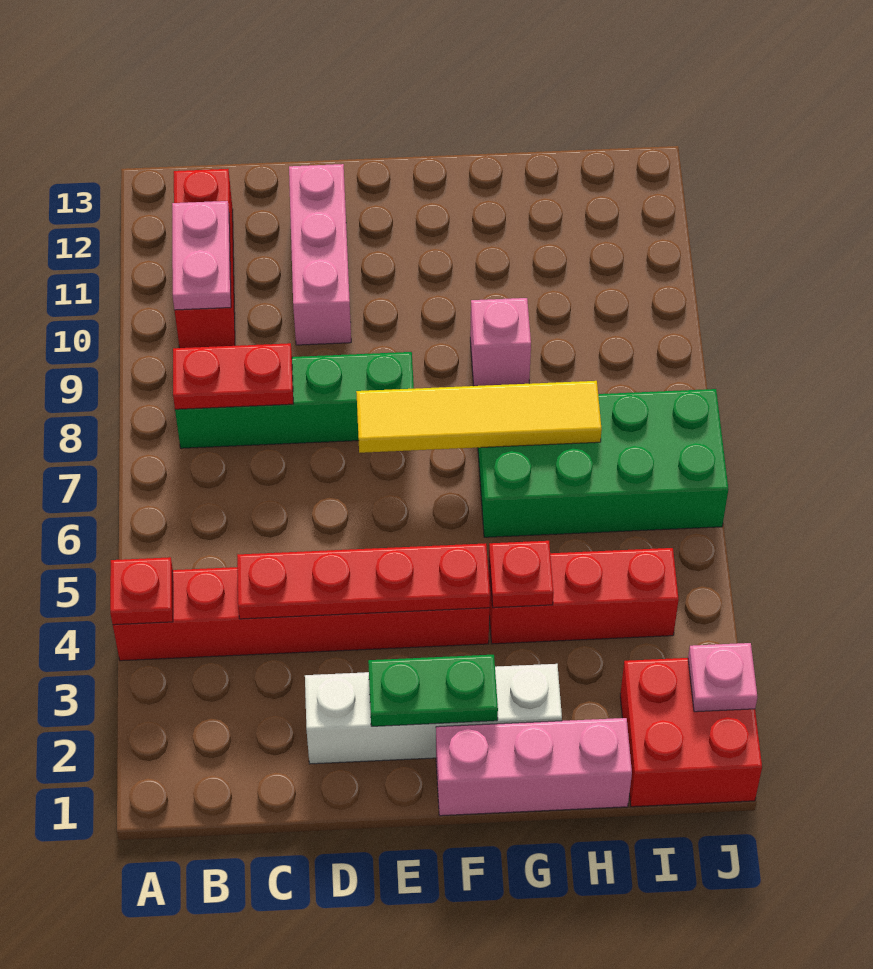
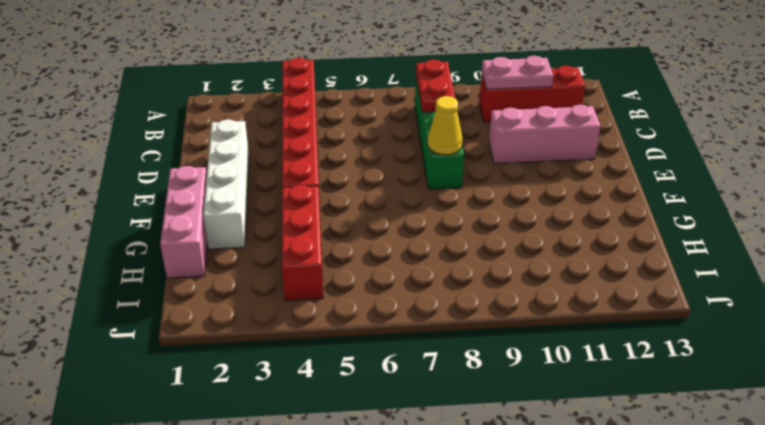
yellow cone E8 level 2 -> none
none -> green brick G6:J7 level 1
none -> pink brick G9 level 1
none -> red brick I1:J2 level 1

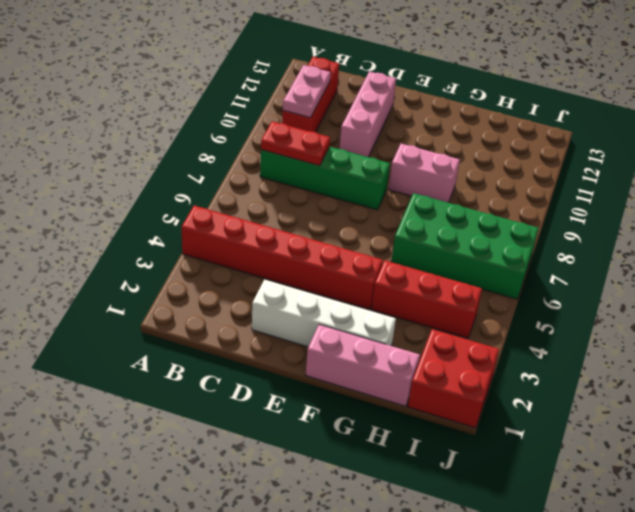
pink brick F9:G9 level 1 -> pink brick G9 level 1
none -> red plate A4 level 2
none -> red plate C4:F4 level 2
none -> green plate E2:F2 level 2

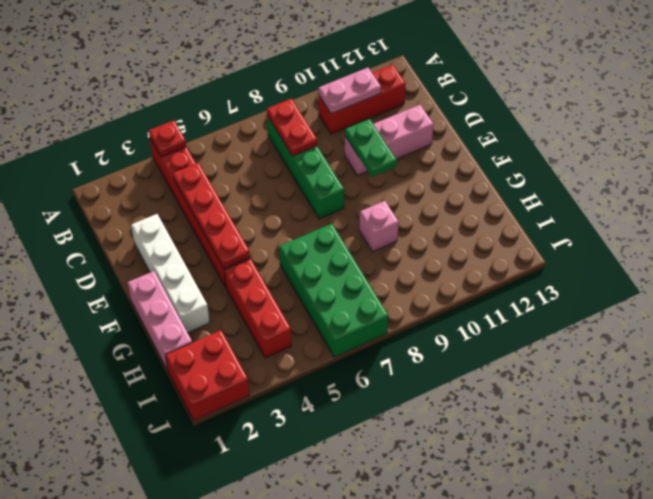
green plate D10:E10 level 2 -> green plate E2:F2 level 2
none -> yellow tile E7:H7 level 2
none -> red plate G4 level 2
none -> pink plate J2 level 2

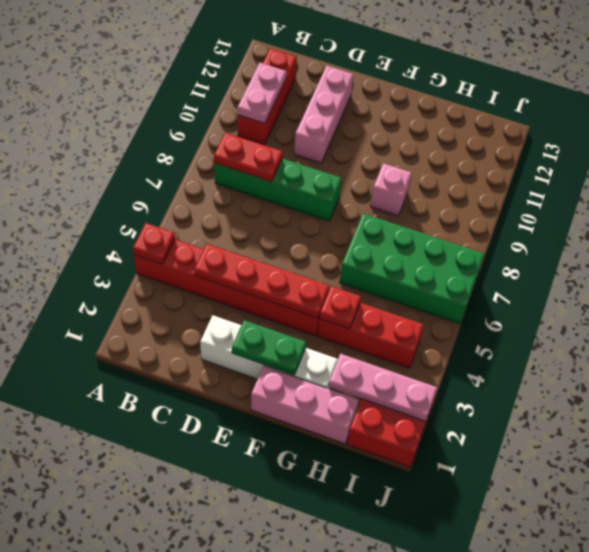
pink plate H2:J2 level 2 -> pink plate J2 level 2
none -> yellow tile E7:H7 level 2

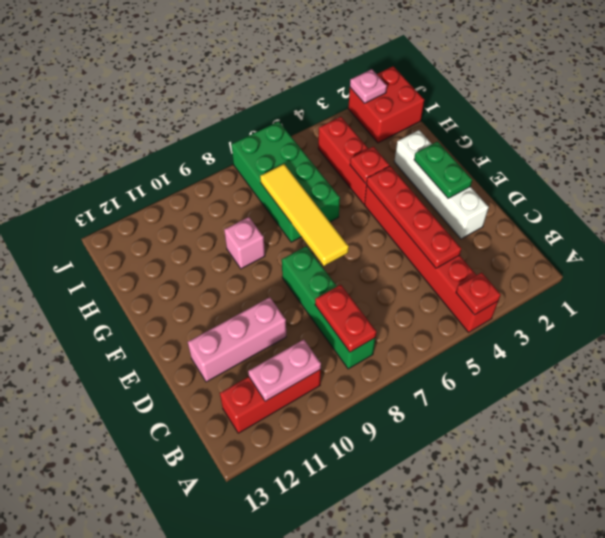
none -> pink brick F1:H1 level 1

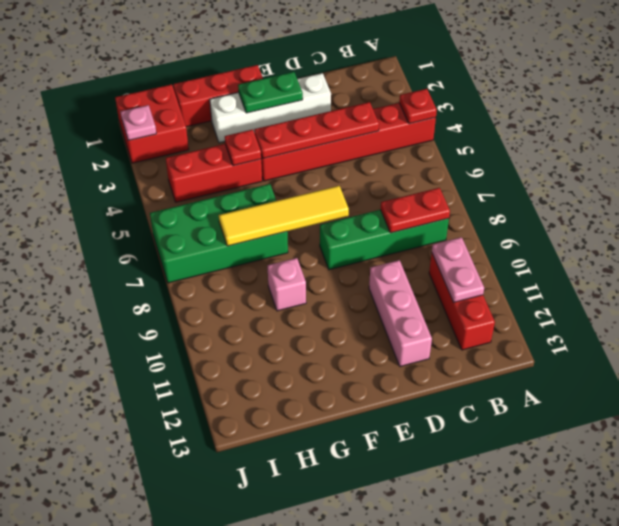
red brick F1:H1 level 1 -> pink brick F1:H1 level 1

